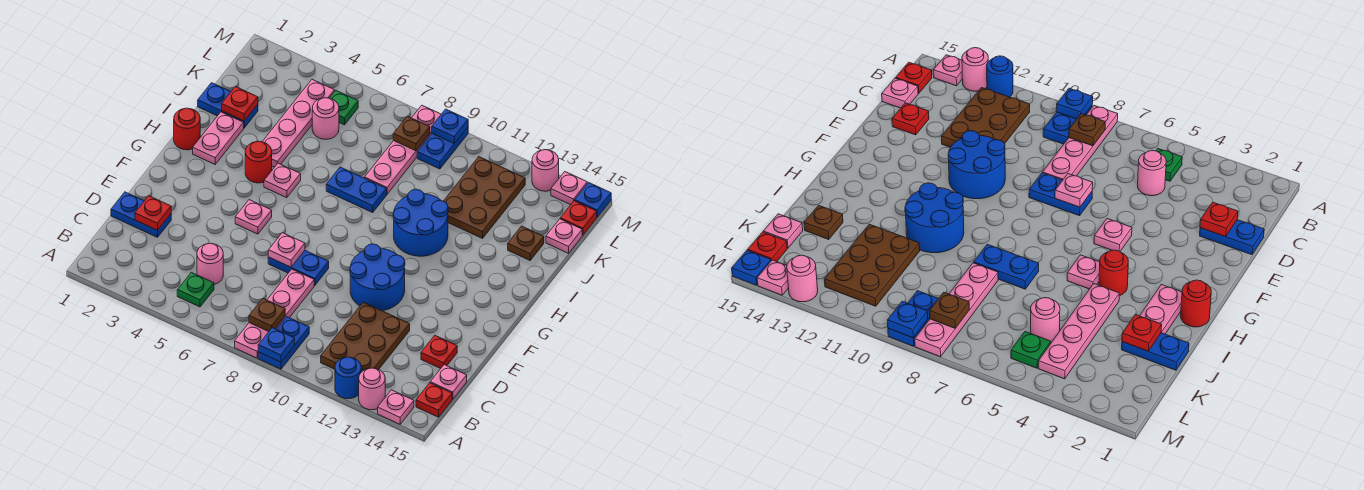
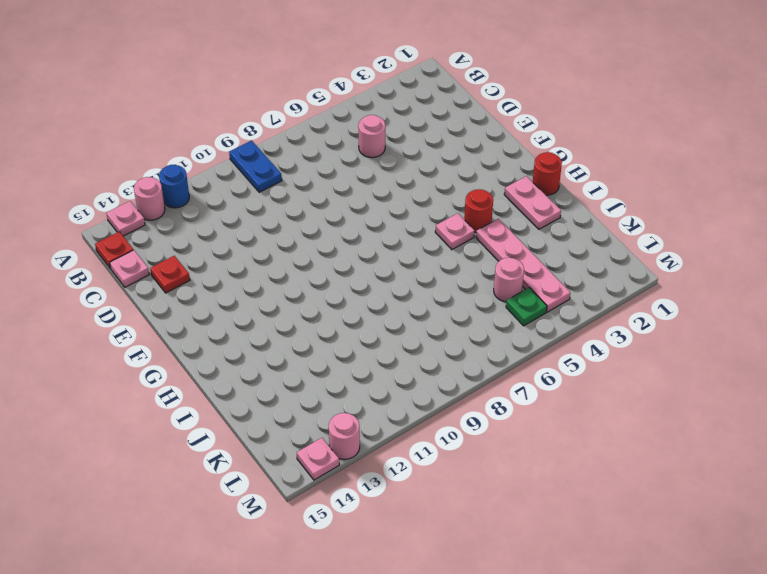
none -> pink plate A8:D8 level 1
none -> green plate B5 level 1
none -> brown plate B11:D12 level 1
none -> blue plate D1:D2 level 1

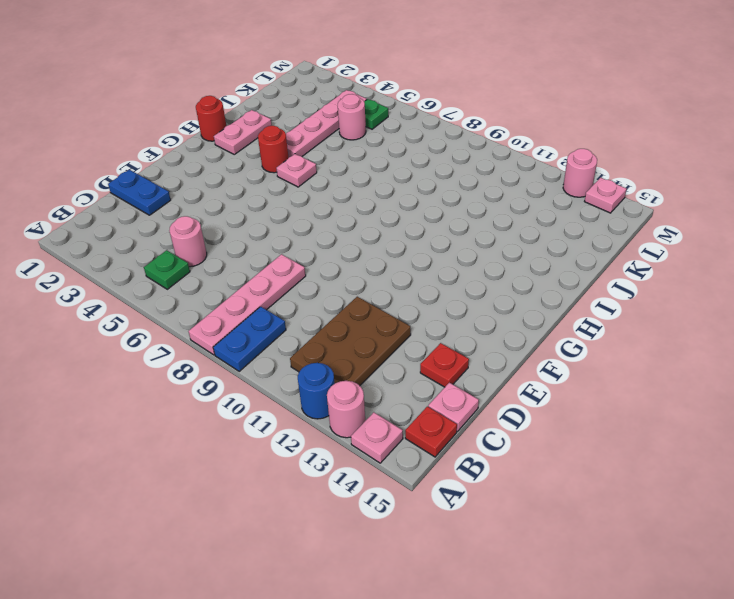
none -> blue plate E7:E8 level 1
none -> blue round brick E10:F11 level 1
none -> pink plate F5 level 1
none -> blue round brick H10:I11 level 1

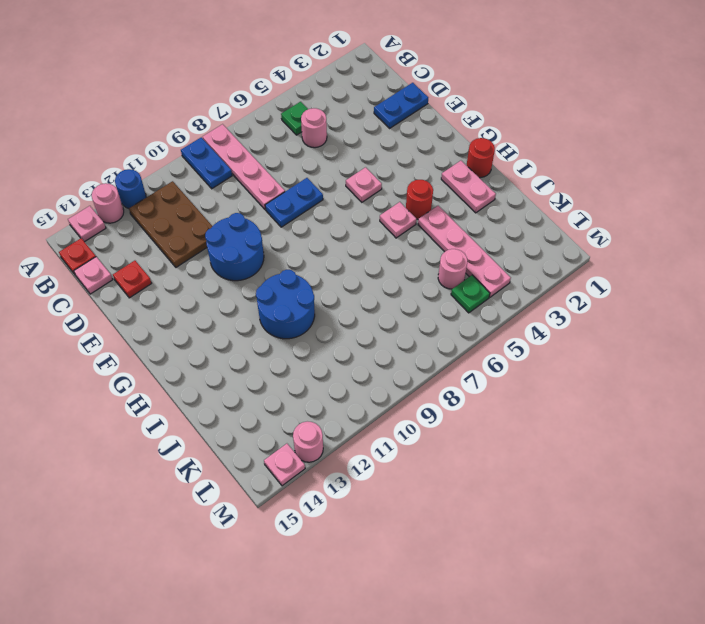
none -> blue plate I7:I8 level 1
none -> blue plate J1:J2 level 1
none -> pink plate J8:M8 level 1
none -> brown plate J11:L12 level 1

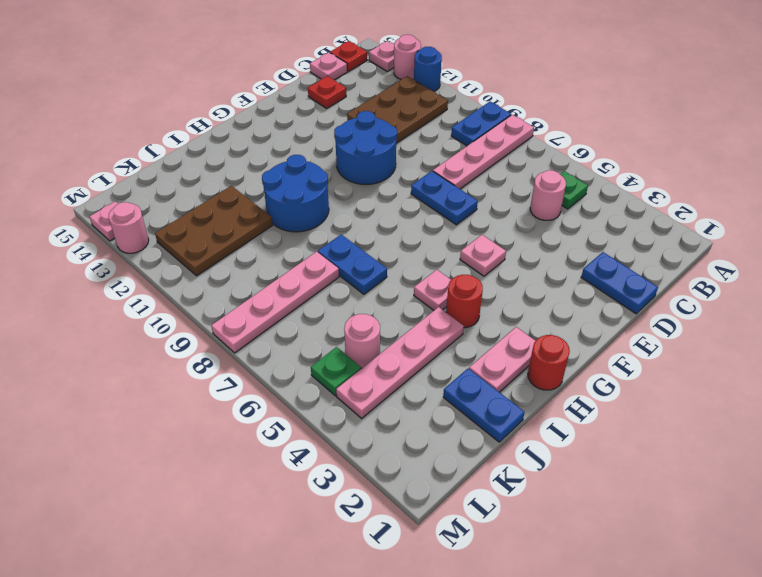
none -> brown plate J14 level 1
none -> pink plate K15 level 1
none -> blue plate L9:M9 level 1
none -> red plate L15 level 1

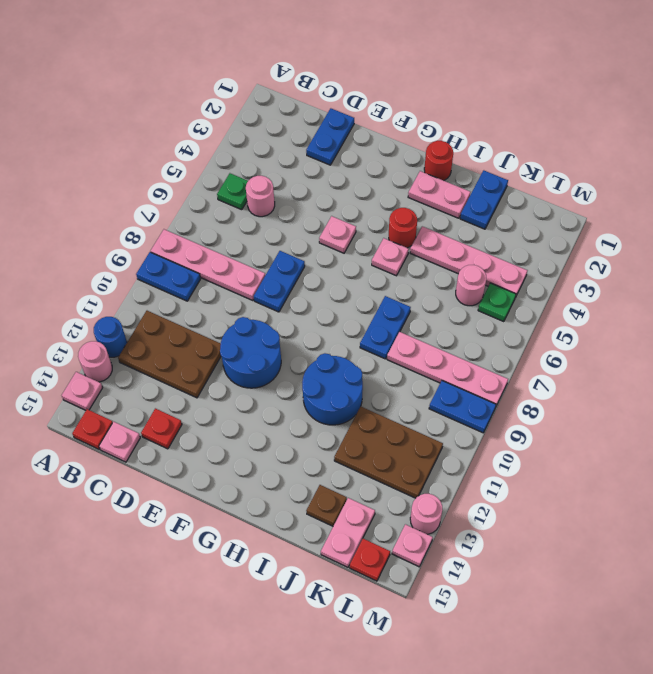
pink plate K14:K15 level 1 -> pink plate K15 level 1
none -> blue plate M15 level 1
none -> blue plate A9 level 2
none -> brown plate B8 level 2
none -> red plate D2 level 2

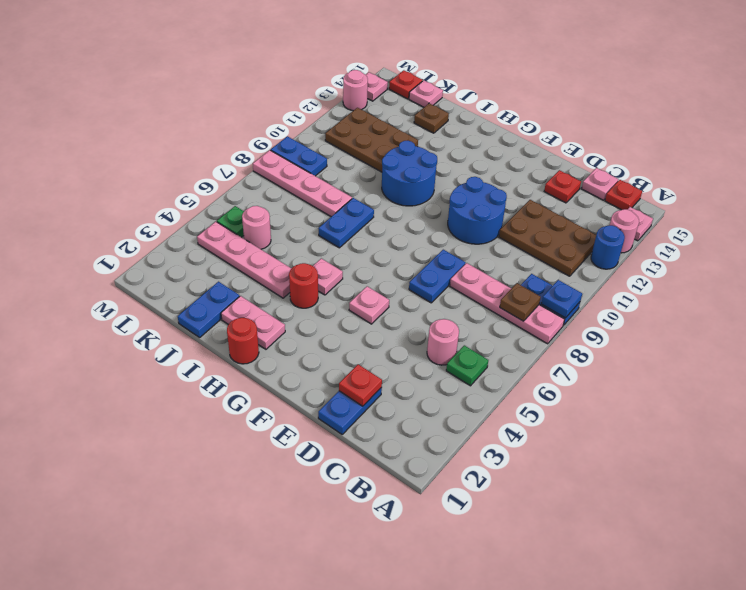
none -> blue plate M15 level 1
none -> pink plate E7 level 2
none -> red plate J2 level 2
none -> brown plate L8 level 2

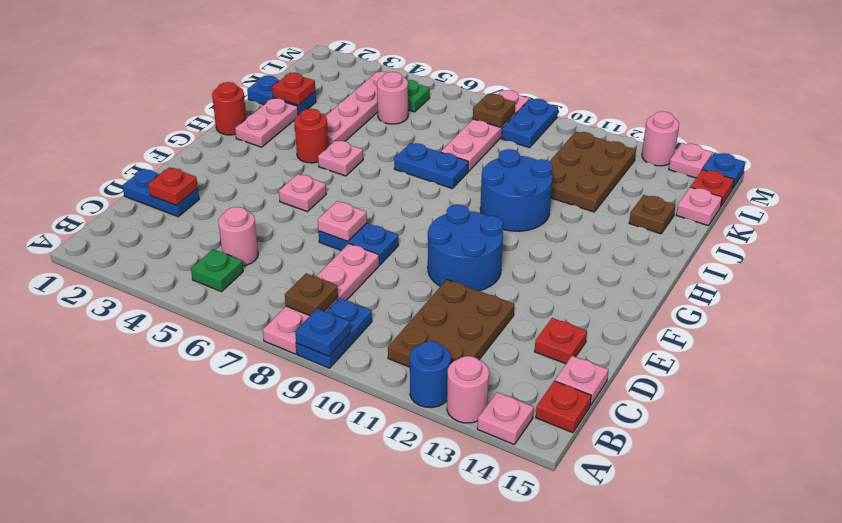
none -> blue plate M9 level 2

